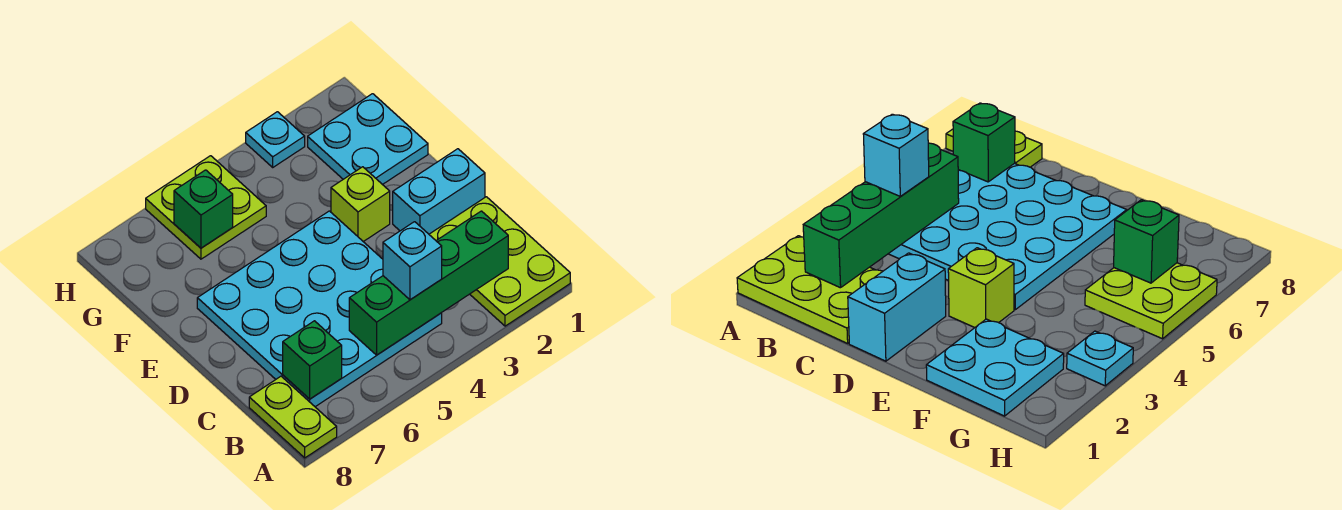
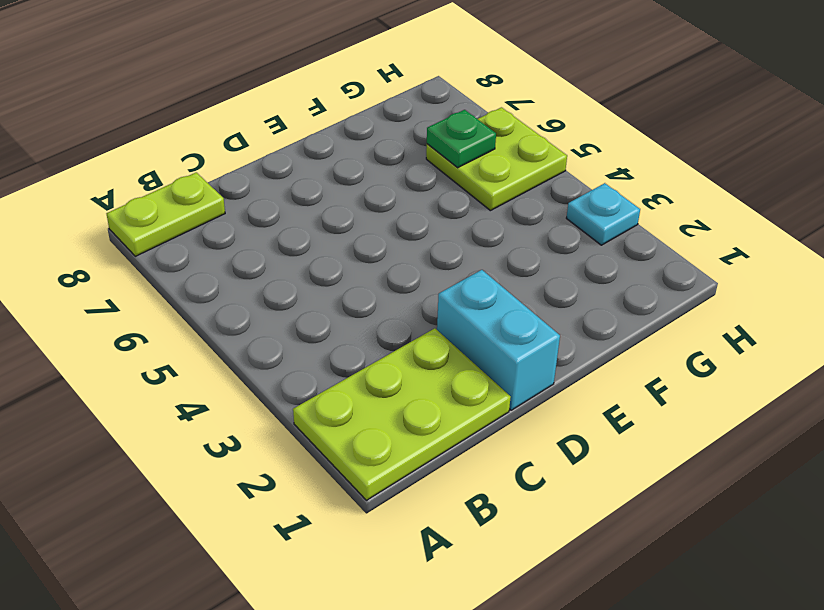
green plate G6 level 2 -> green brick G6 level 2
none -> cyan plate B4:E7 level 1
none -> lime brick E3 level 1
none -> cyan plate F1:G2 level 1

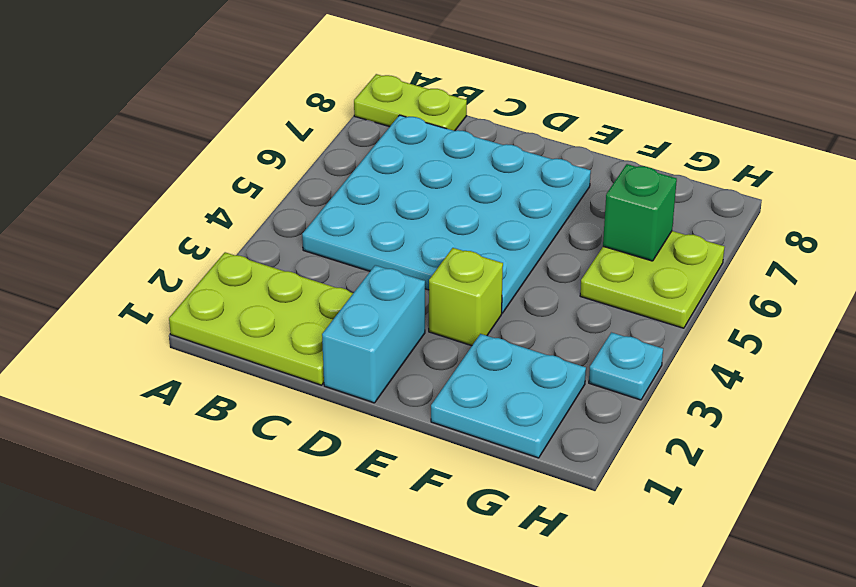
none -> green brick B2:B5 level 2
none -> green brick B7 level 2
none -> cyan brick B4 level 3

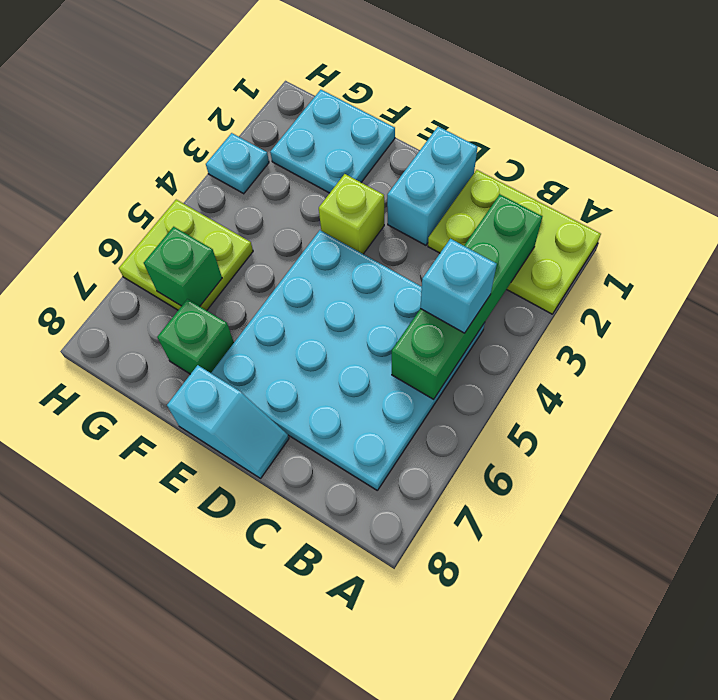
cyan slope D8:E8 level 1 top E -> none
green brick F7 level 1 -> green brick B7 level 2
none -> lime plate A8:B8 level 1

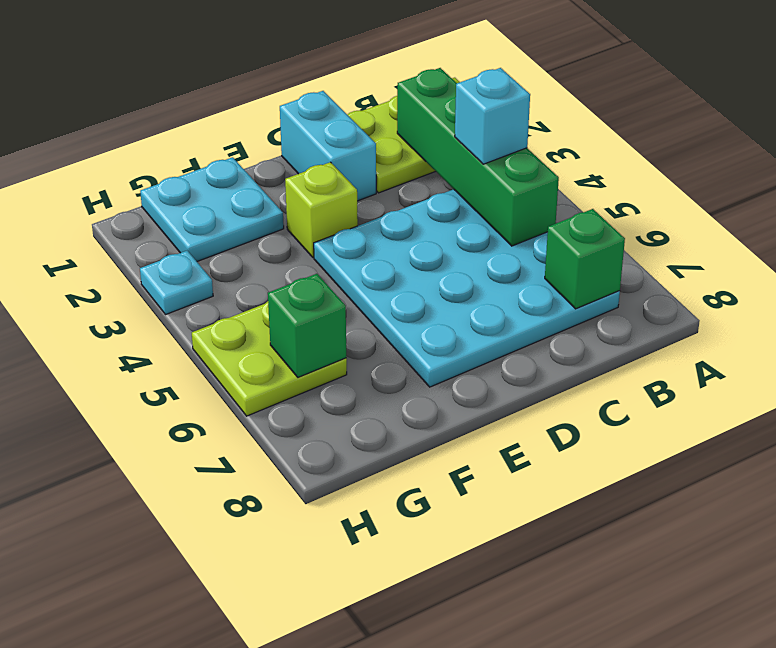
none -> lime plate A8:B8 level 1

